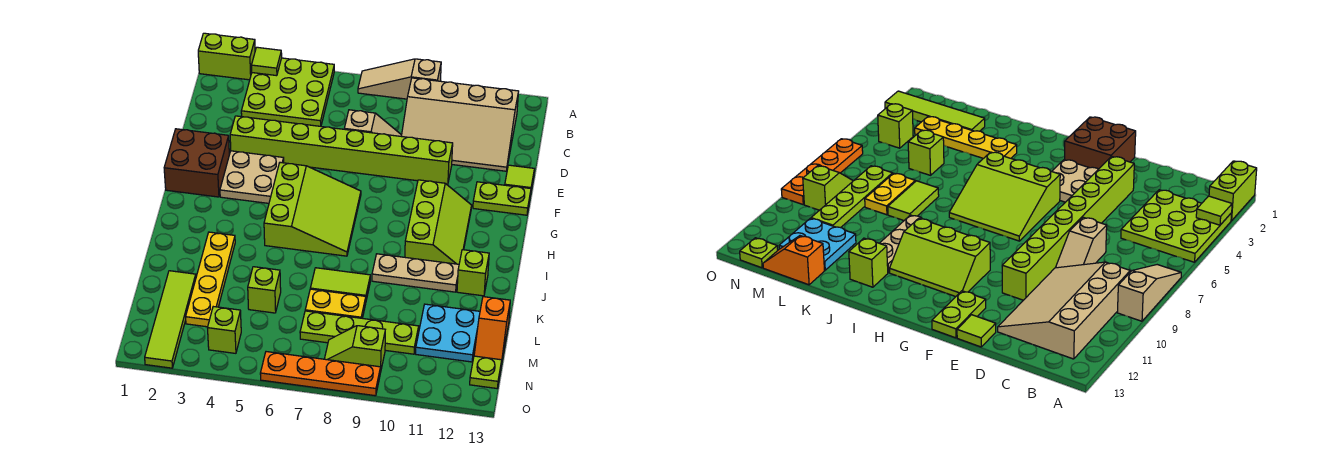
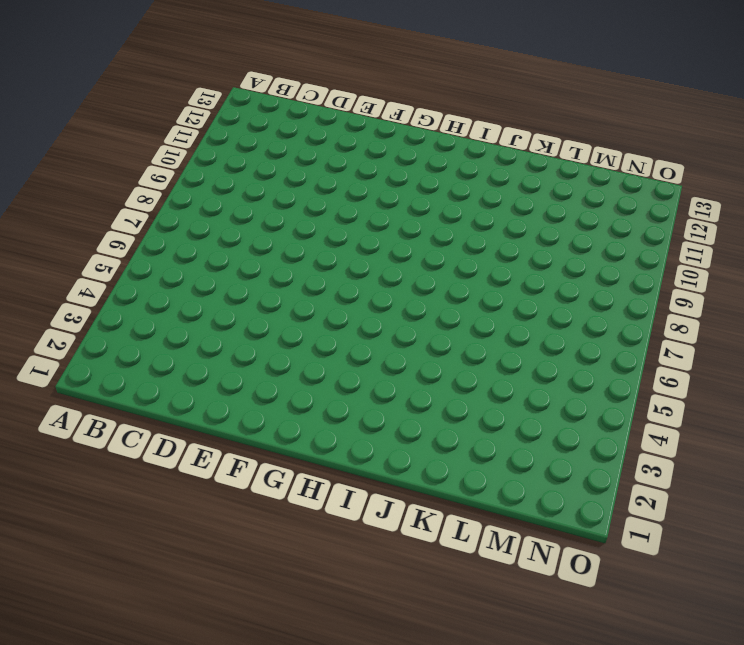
none -> lime brick A1:A2 level 1
none -> lime plate A3:C5 level 1
none -> tan slope A7:A9 level 1 top 9

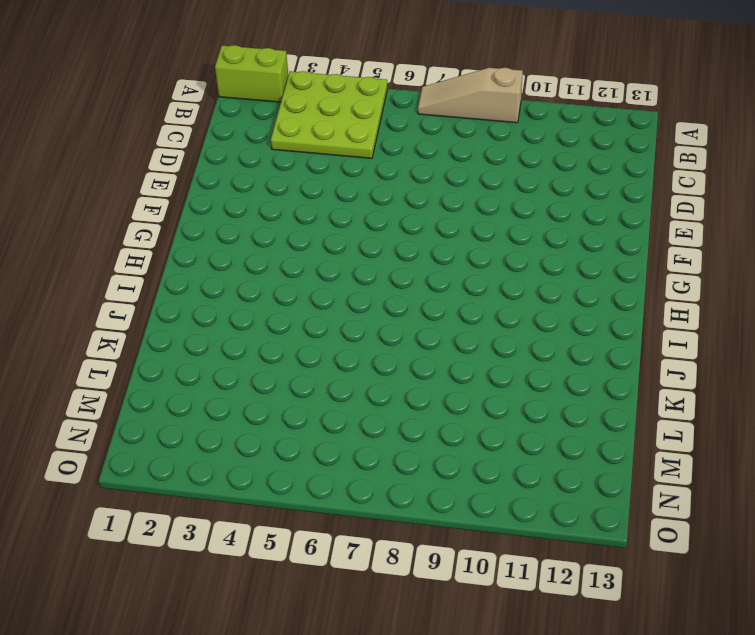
none -> tan slope B9:D12 level 1 top B
none -> tan slope D7:D8 level 1 top 7
none -> lime brick E3:E10 level 1

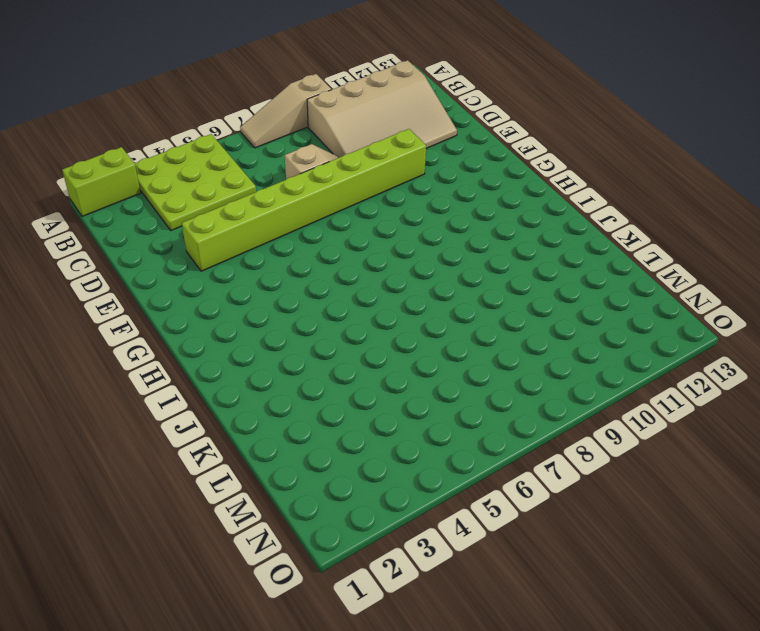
none -> lime tile E13 level 1
none -> brown brick F1:G2 level 1
none -> tan plate F3:G4 level 1

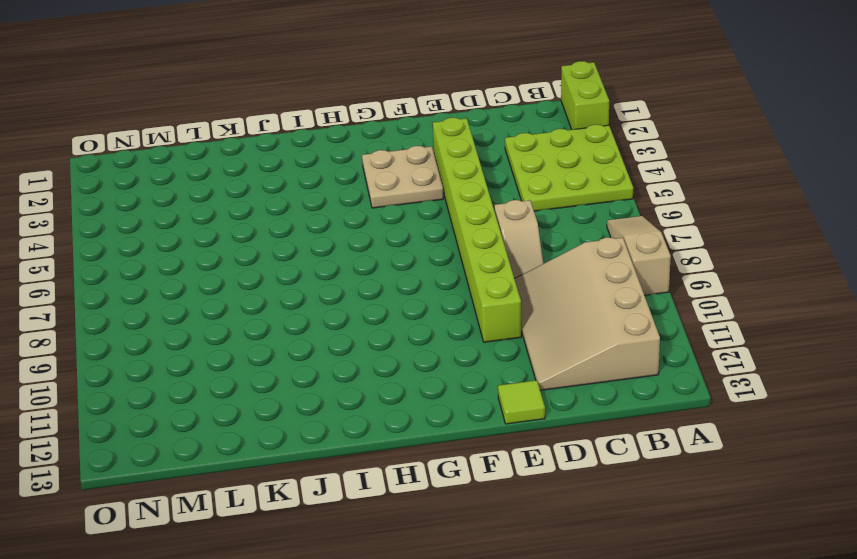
none -> brown brick F1:G2 level 1
none -> lime plate F12:F13 level 1
none -> lime slope G5:I7 level 1 top 5

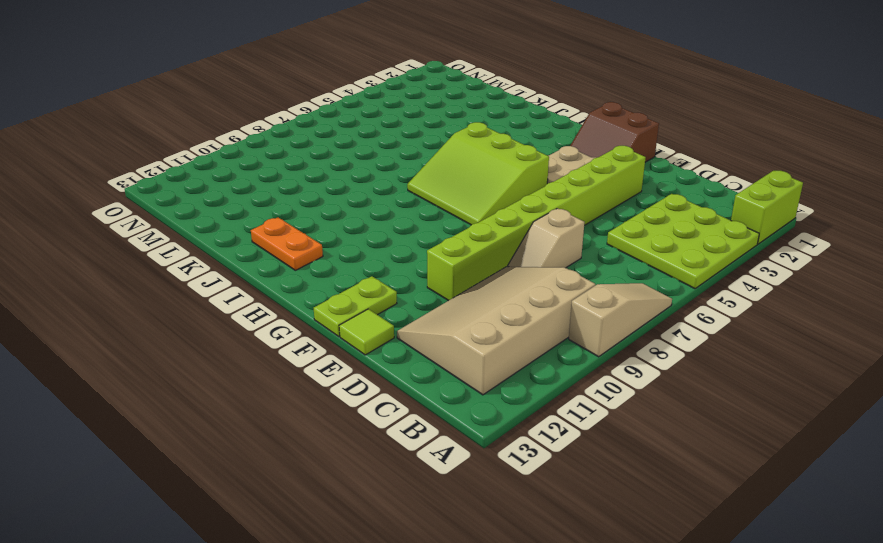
brown slope F1:G2 level 1 top 1 -> brown brick F1:G2 level 1
orange plate I12:J12 level 1 -> lime brick J12 level 1
none -> lime slope G10:I11 level 1 top 10
none -> yellow plate J3:M3 level 1
none -> tan plate J9:J11 level 1

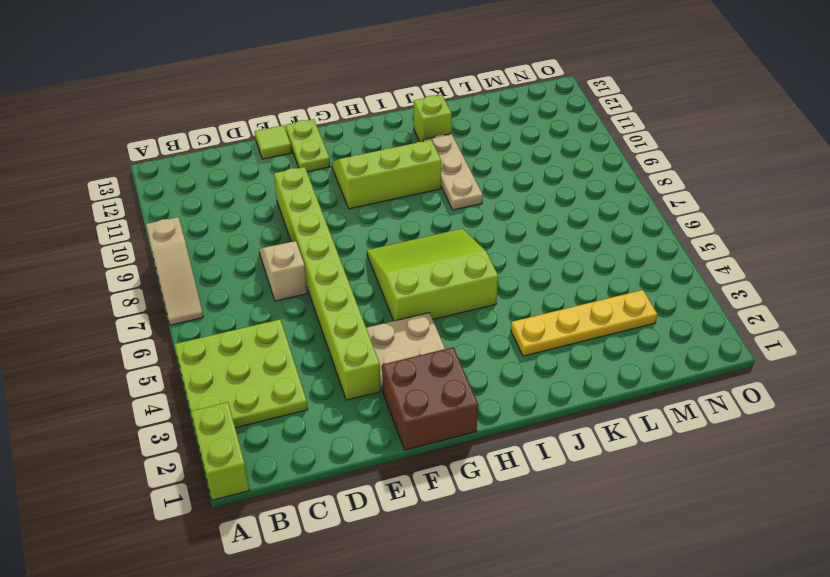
none -> tan slope B9:D12 level 1 top B
none -> lime tile K7:K8 level 1
none -> lime tile L2:O2 level 1

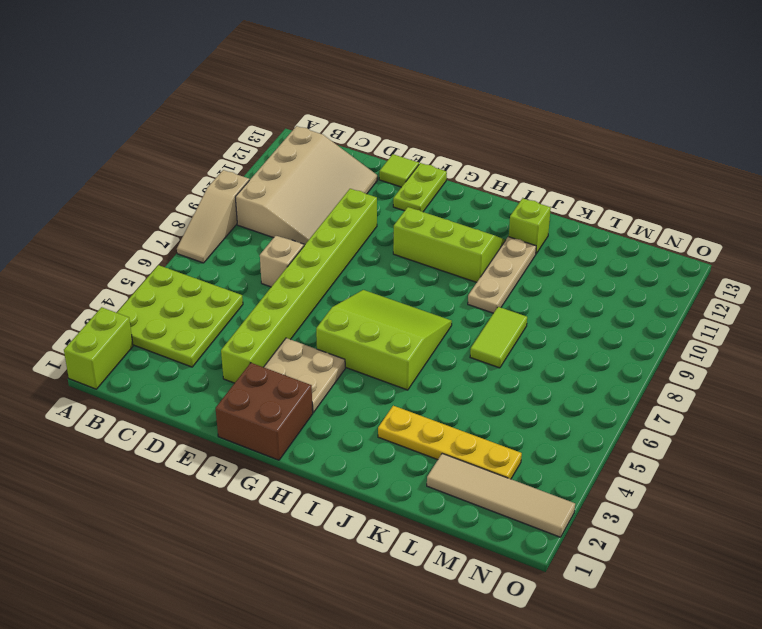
tan tile L2:O2 level 1 -> lime tile L2:O2 level 1
none -> lime brick L5 level 1
none -> yellow plate L7:L8 level 1
none -> cyan plate L11:M12 level 1

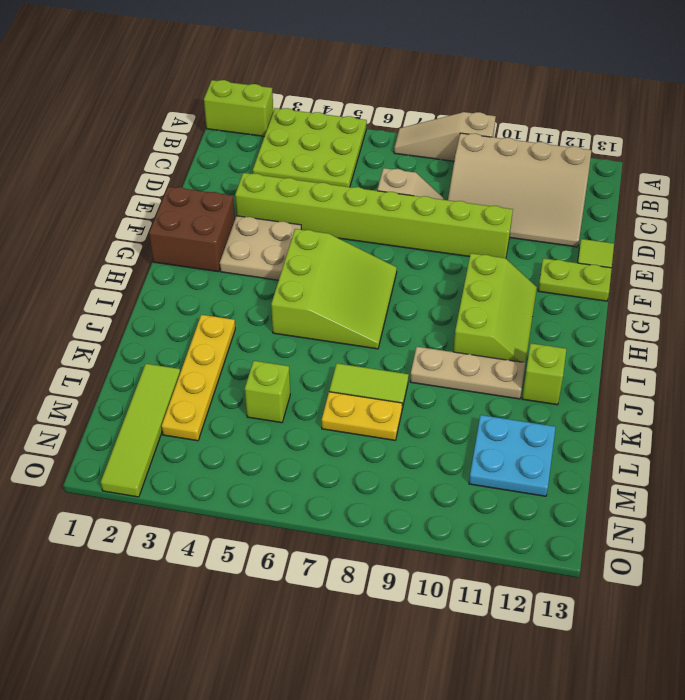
none -> orange slope L13:M13 level 1 top L
none -> lime plate M7:M10 level 1
none -> lime brick N4 level 1

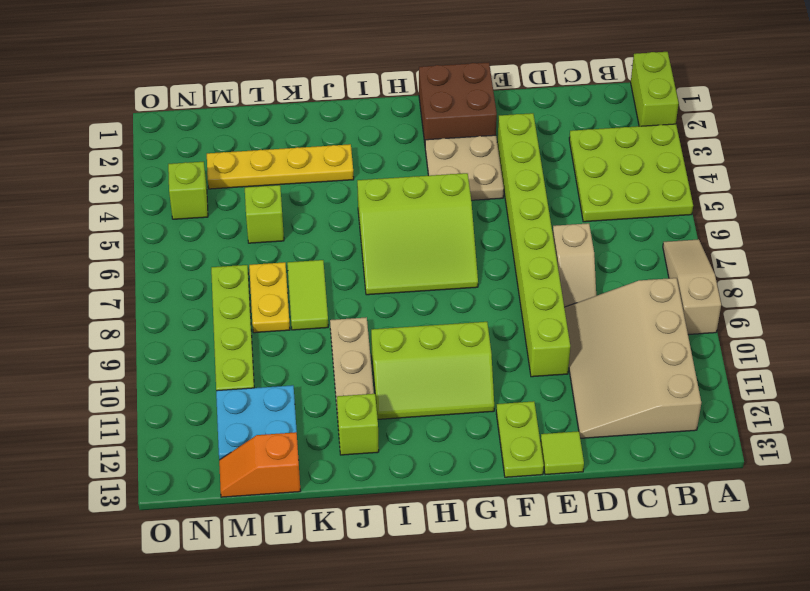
none -> lime tile L2:O2 level 1
none -> lime slope N8:N9 level 1 top 9
none -> lime plate N13 level 1

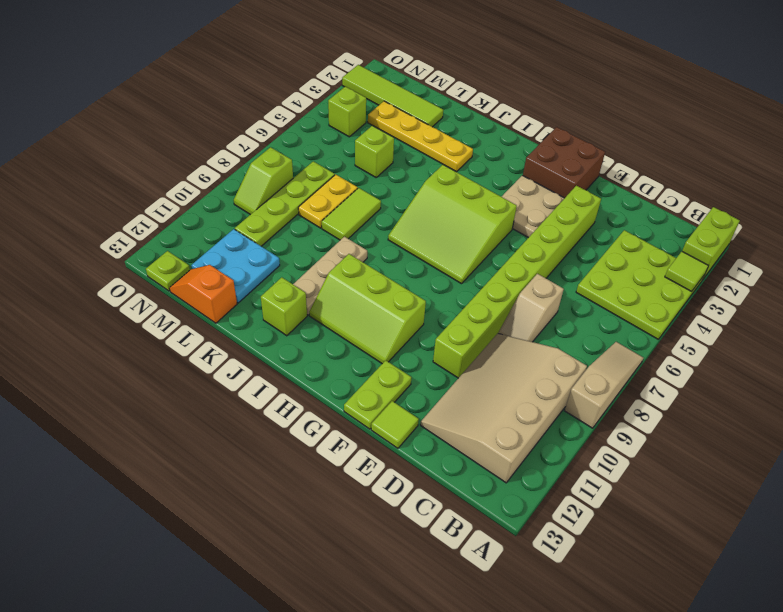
lime slope N8:N9 level 1 top 8 -> lime slope N8:N9 level 1 top 9
none -> orange plate O6:O9 level 1

